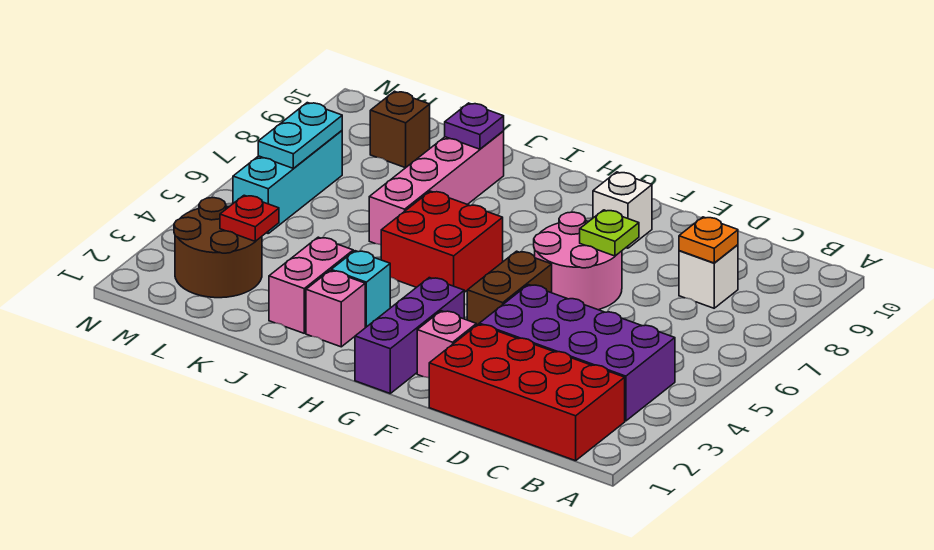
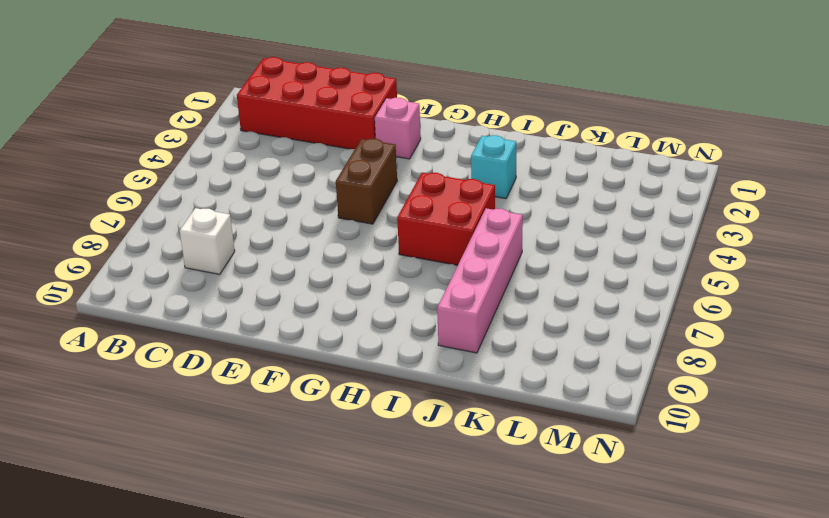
none -> purple brick B3:E4 level 1
none -> pink round brick E6:F7 level 1
none -> white brick F9 level 1

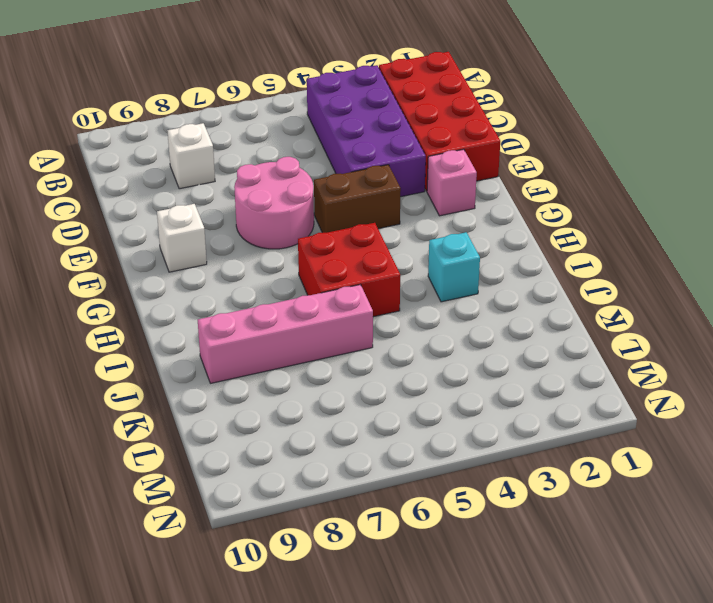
none -> purple brick G1:G3 level 1
none -> pink brick I2 level 1
none -> pink brick J2:J3 level 1

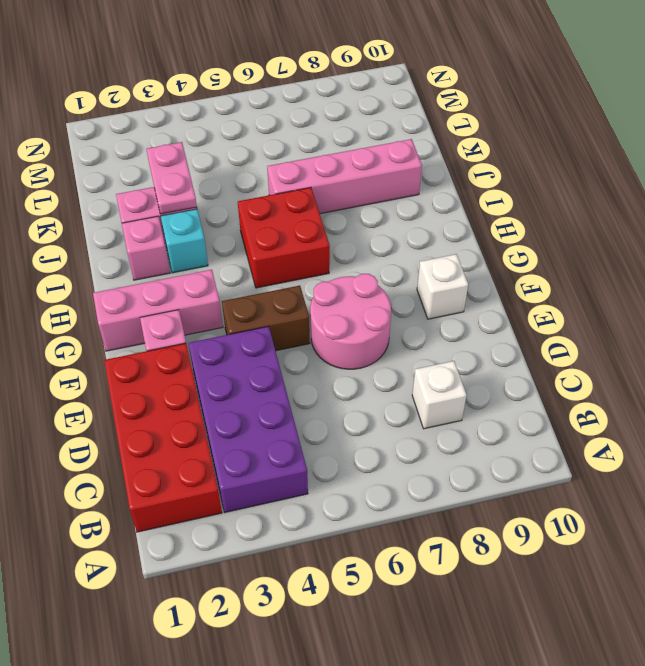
pink brick G1:G3 level 1 -> purple brick G1:G3 level 1
pink plate J3:K3 level 2 -> none
none -> brown round brick L2:M3 level 1
none -> brown brick L9 level 1
none -> cyan brick M5:M7 level 1

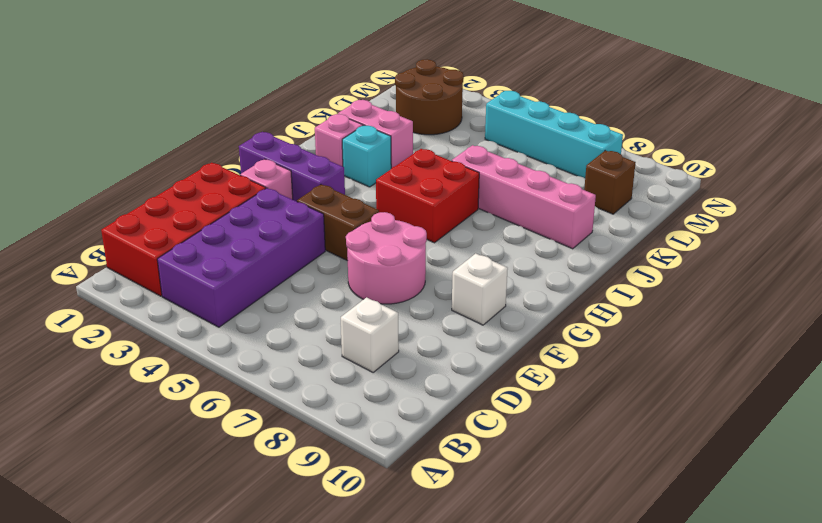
cyan brick M5:M8 level 1 -> cyan brick M5:M7 level 1
none -> orange plate C8 level 2
none -> lime plate E7 level 2
none -> purple plate J9 level 2

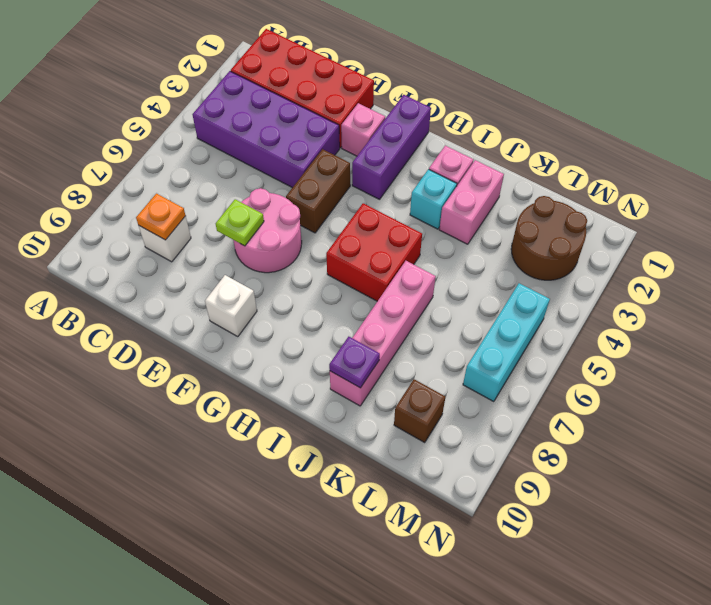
none -> red plate L3 level 2
none -> cyan plate M6:M7 level 2

